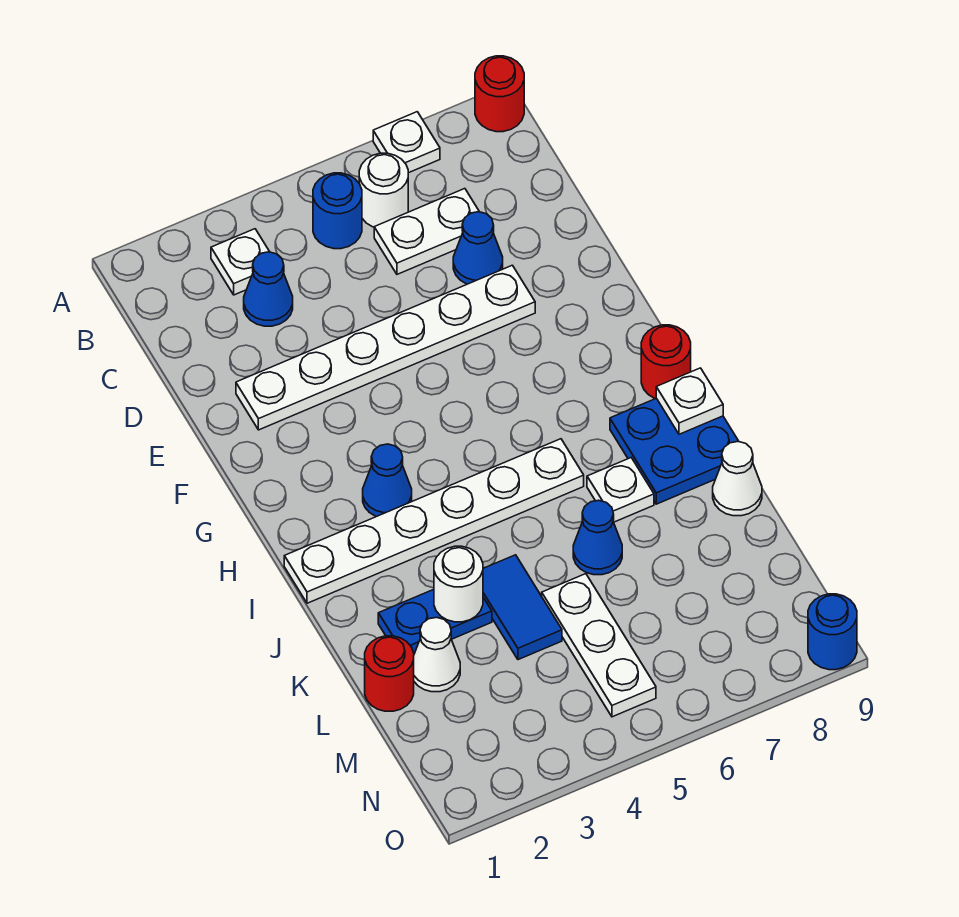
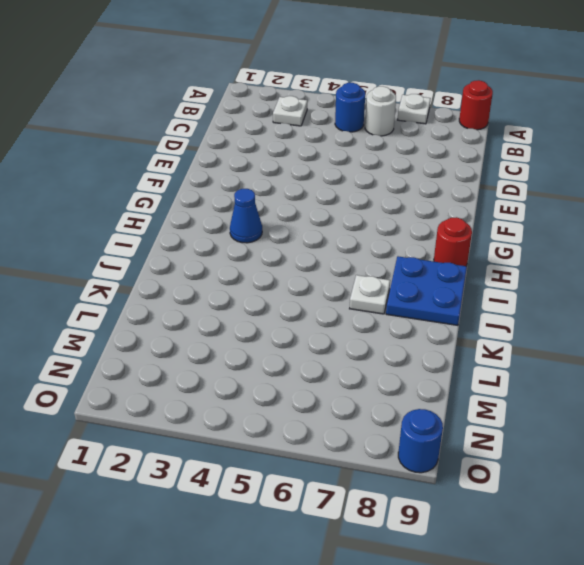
none -> blue cone C3 level 1
none -> white plate C6:C7 level 1
none -> blue cone D7 level 1

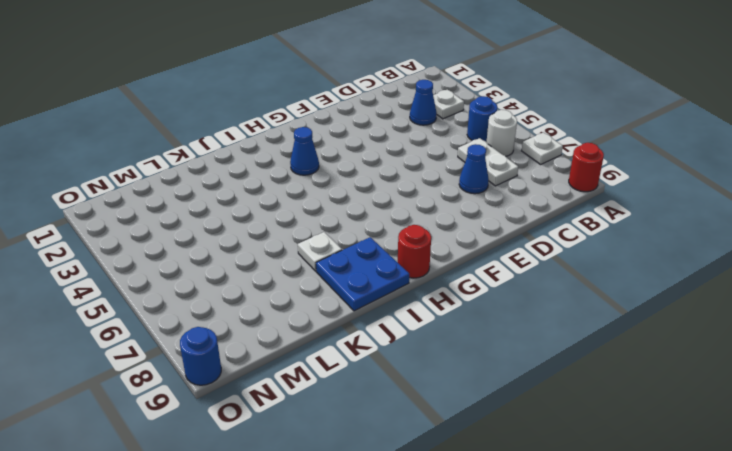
none -> white plate E2:E7 level 1
none -> white plate I1:I6 level 1
none -> blue plate K2:K3 level 1

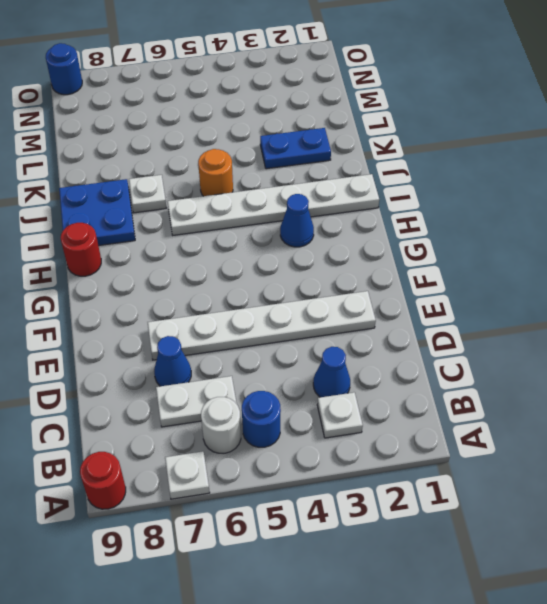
orange round brick J5 level 1 -> none
none -> blue tile K4:L4 level 1
none -> blue cone K6 level 1
none -> white cone K9 level 1

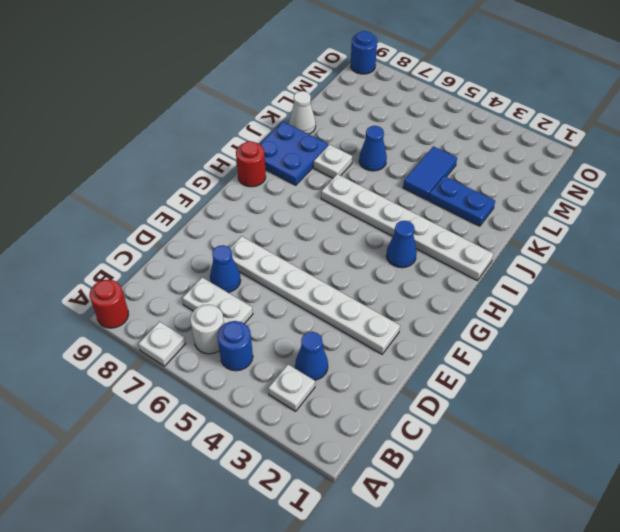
none -> red round brick L1 level 1
none -> white cone L2 level 1
none -> white plate L5:N5 level 1

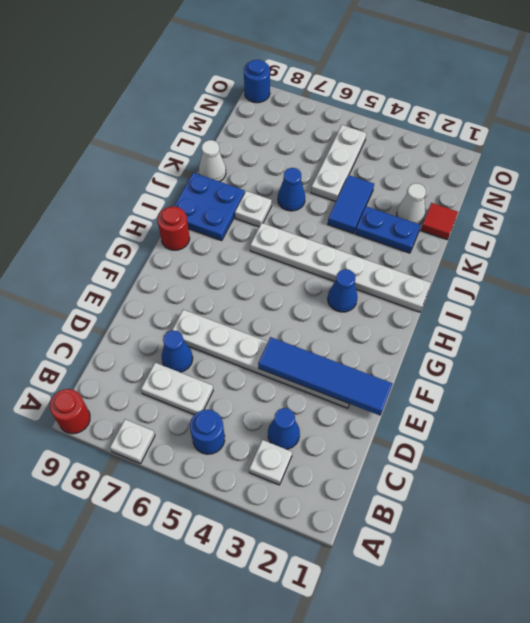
blue tile E1:E4 level 2 -> none
red tile L1 level 1 -> red round brick L1 level 1
none -> white round brick B6 level 1
none -> white plate I9 level 2
none -> white round brick K3 level 2

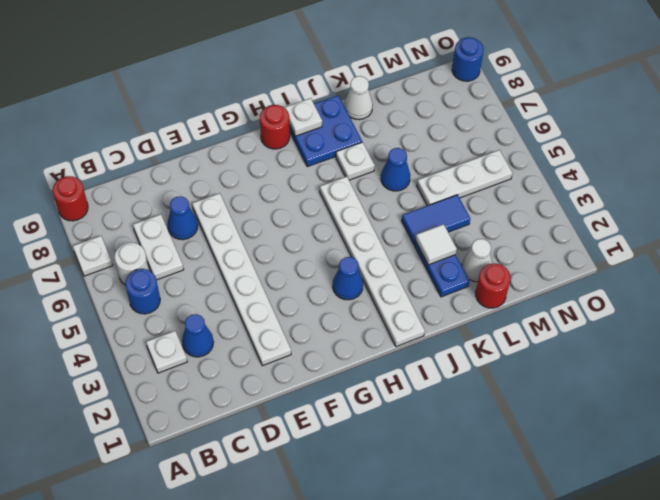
white tile K3 level 2 -> white round brick K3 level 2

